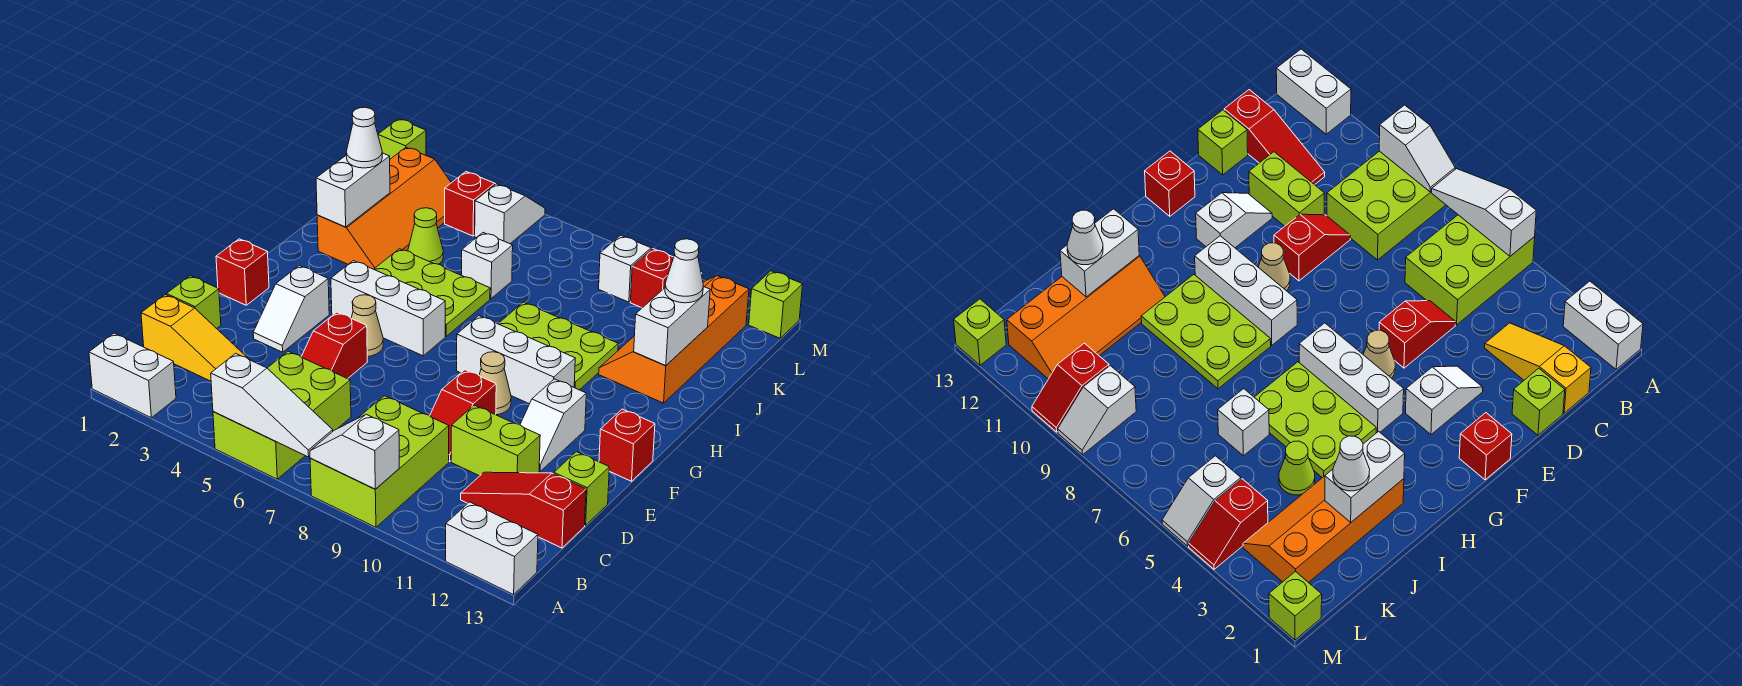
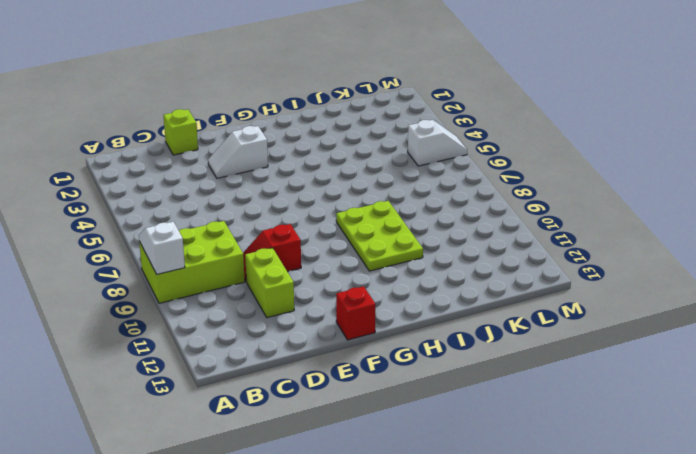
none -> white brick A1:A2 level 1
none -> lime brick A5:C6 level 1
none -> white brick A12:A13 level 1
none -> yellow slope C1:C3 level 1 top 1

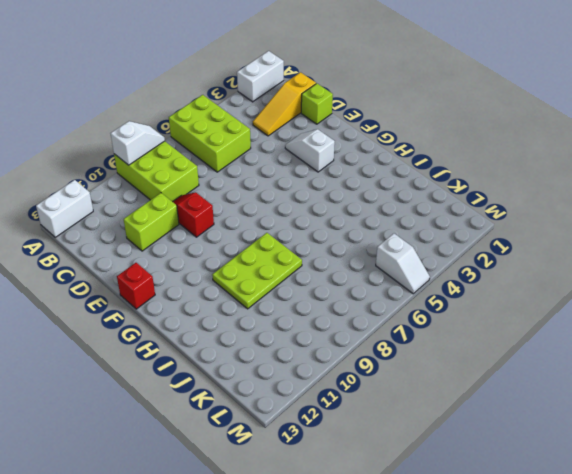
none -> red slope C11:C13 level 1 top 13
none -> red slope D5:E5 level 1 top E
none -> lime brick D13 level 1
none -> white slope E11:F11 level 1 top F

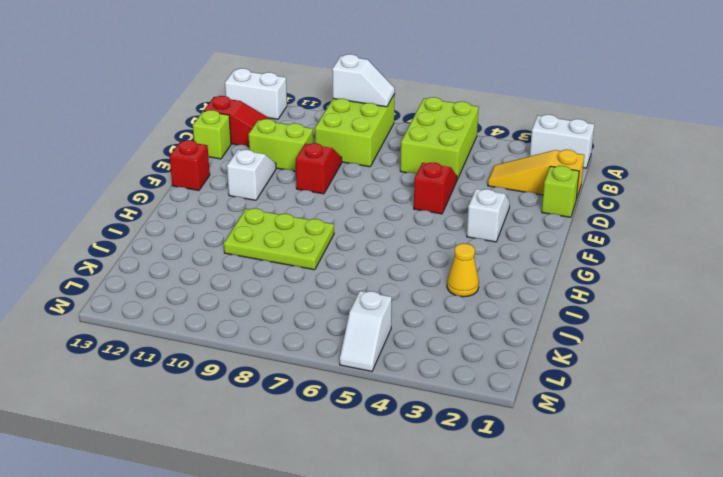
yellow cone I3 level 1 -> orange slope I2:L3 level 1 top 2
none -> red brick F1 level 1
none -> tan cone F5 level 1
none -> tan cone F9 level 1
none -> white brick G4:G6 level 1

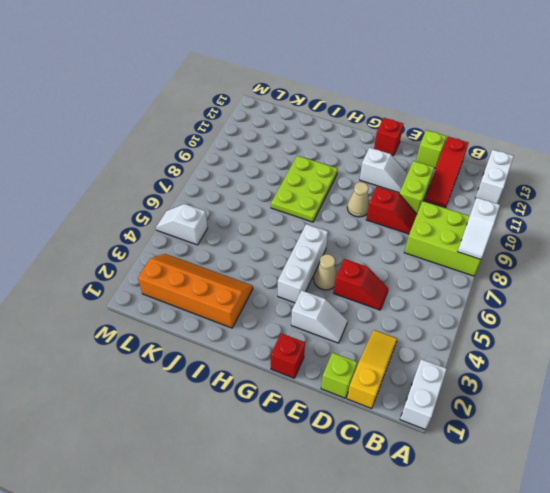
none -> lime brick A5:C6 level 1
none -> white brick G8:G10 level 1
none -> lime plate H4:I6 level 1
none -> orange slope I11:L12 level 1 top 12

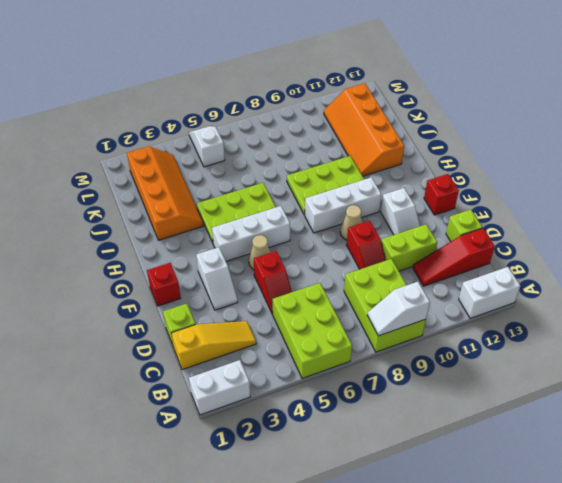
none -> lime cone J4 level 1
none -> white brick J6 level 1
none -> red slope L4:M4 level 1 top L
none -> white slope L9:M9 level 1 top L

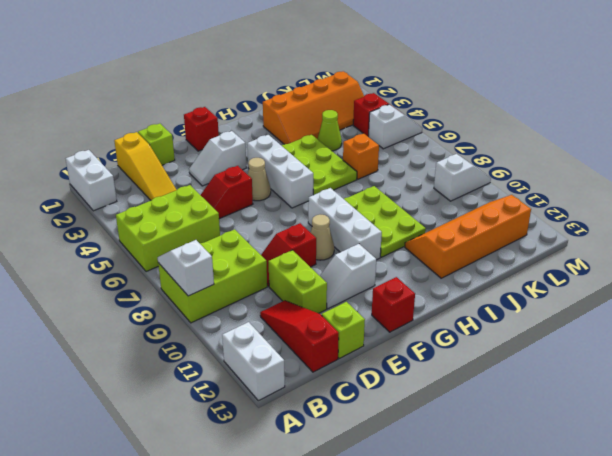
orange brick J6 level 1 -> white brick J6 level 1
none -> red slope L10:M10 level 1 top L
none -> lime brick M1 level 1
none -> lime brick M13 level 1
none -> white slope A5:A7 level 2 top 5

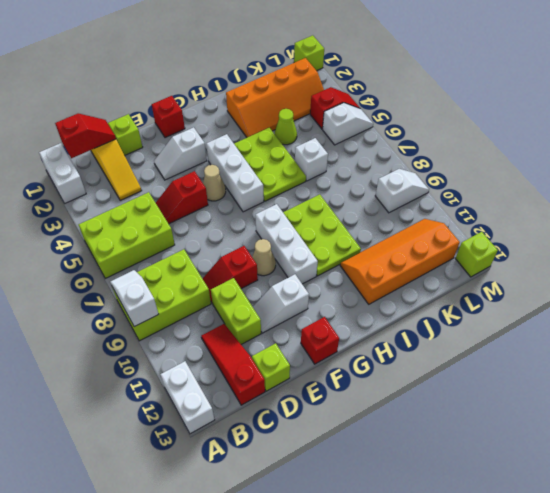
red slope B1:C1 level 2 top B -> red slope L10:M10 level 1 top L
none -> white slope A5:A7 level 2 top 5
none -> white brick I2:J2 level 2
none -> white brick I12:J12 level 2
none -> white cone J2 level 3

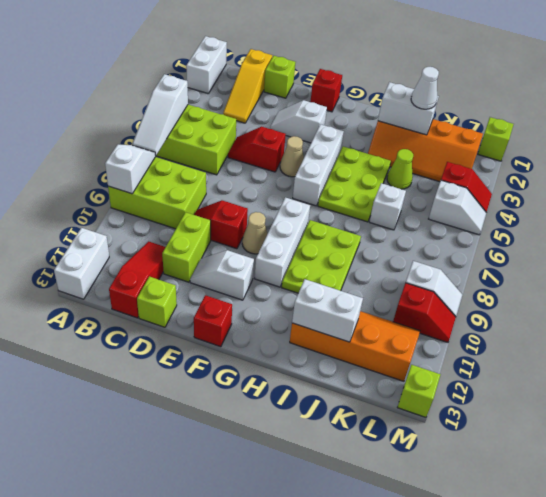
none -> white cone J12 level 3

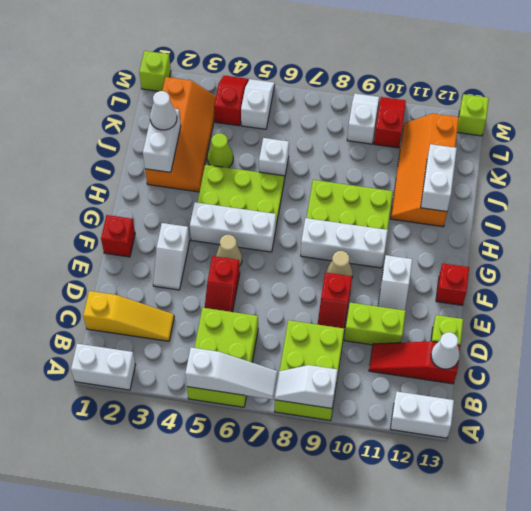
white cone C13 level 2 -> white cone J12 level 3
none -> lime brick D1 level 1

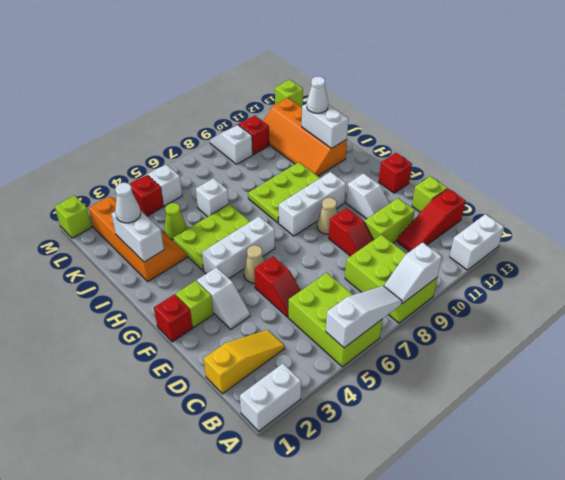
lime brick F2 level 1 -> lime brick D1 level 1

